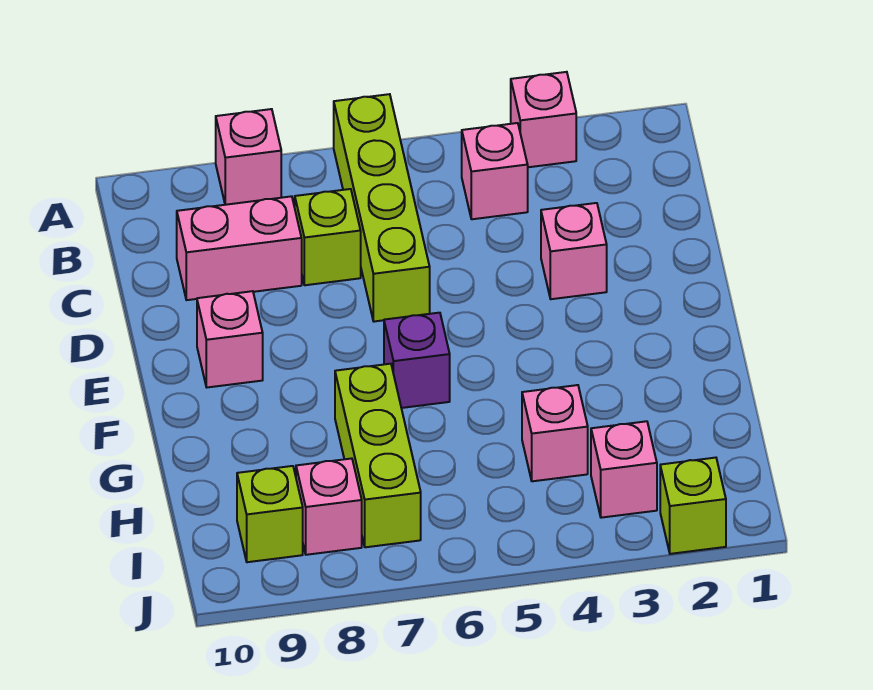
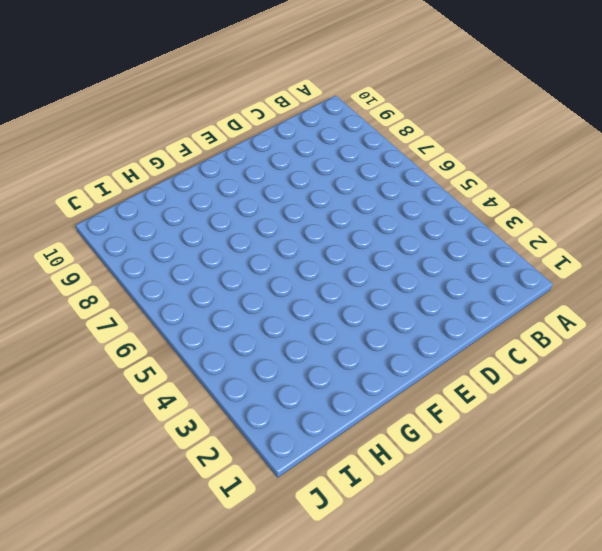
none -> pink brick A3 level 1
none -> lime brick A6:D6 level 1
none -> pink brick A8 level 1

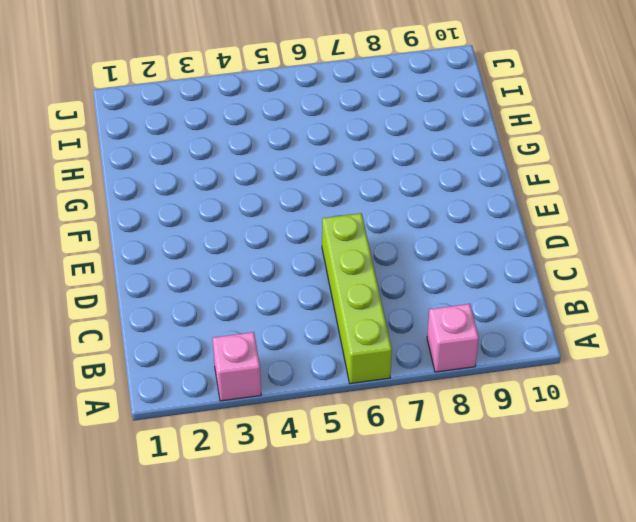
none -> pink brick B4 level 1
none -> lime brick C7 level 1
none -> pink brick C8:C9 level 1

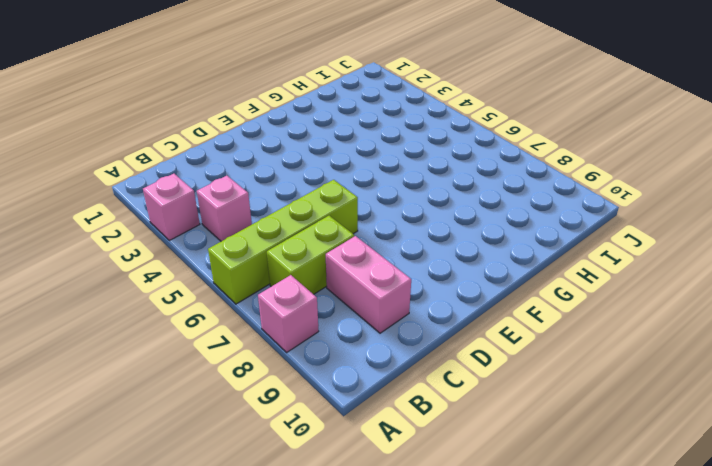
lime brick B7:C7 level 1 -> lime brick C7 level 1
none -> pink brick D3 level 1
none -> pink brick E9 level 1
none -> purple brick F6 level 1

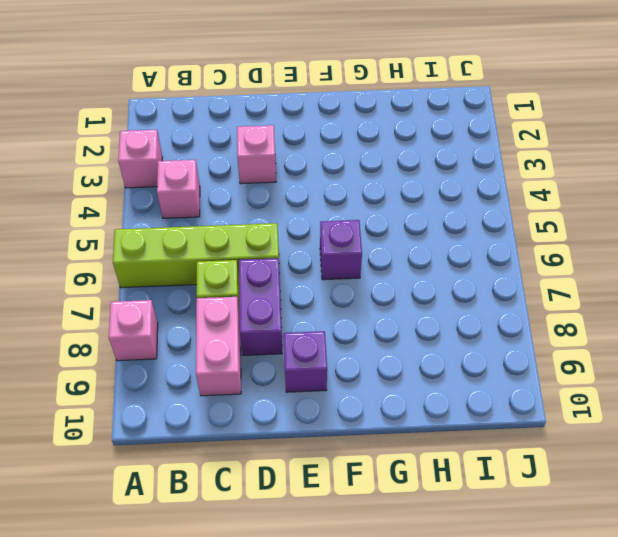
purple brick D7:D8 level 1 -> none
purple brick E9 level 1 -> pink brick E9 level 1
none -> lime brick G7:I7 level 1
none -> pink brick H4 level 1
none -> pink brick I3 level 1

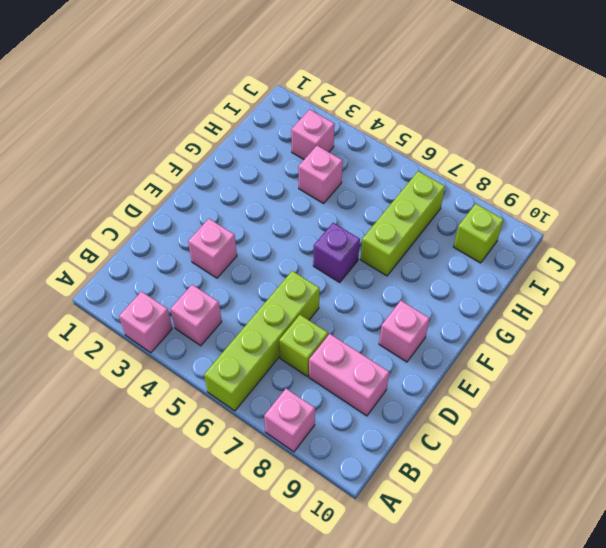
none -> pink brick I8 level 1
none -> lime brick J2 level 1

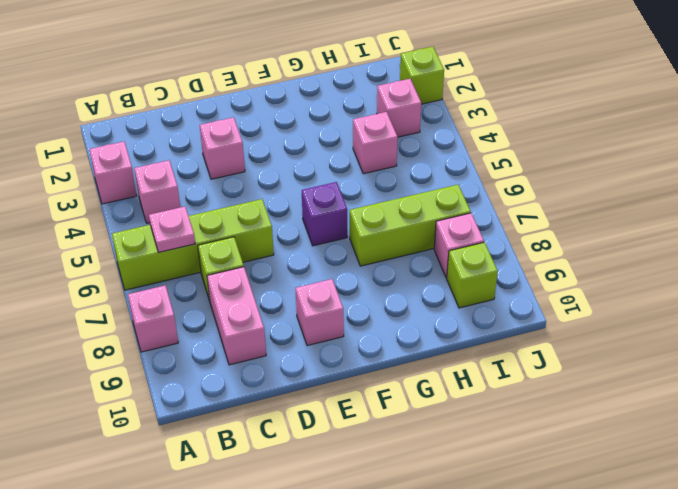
pink plate B6 level 2 -> none

